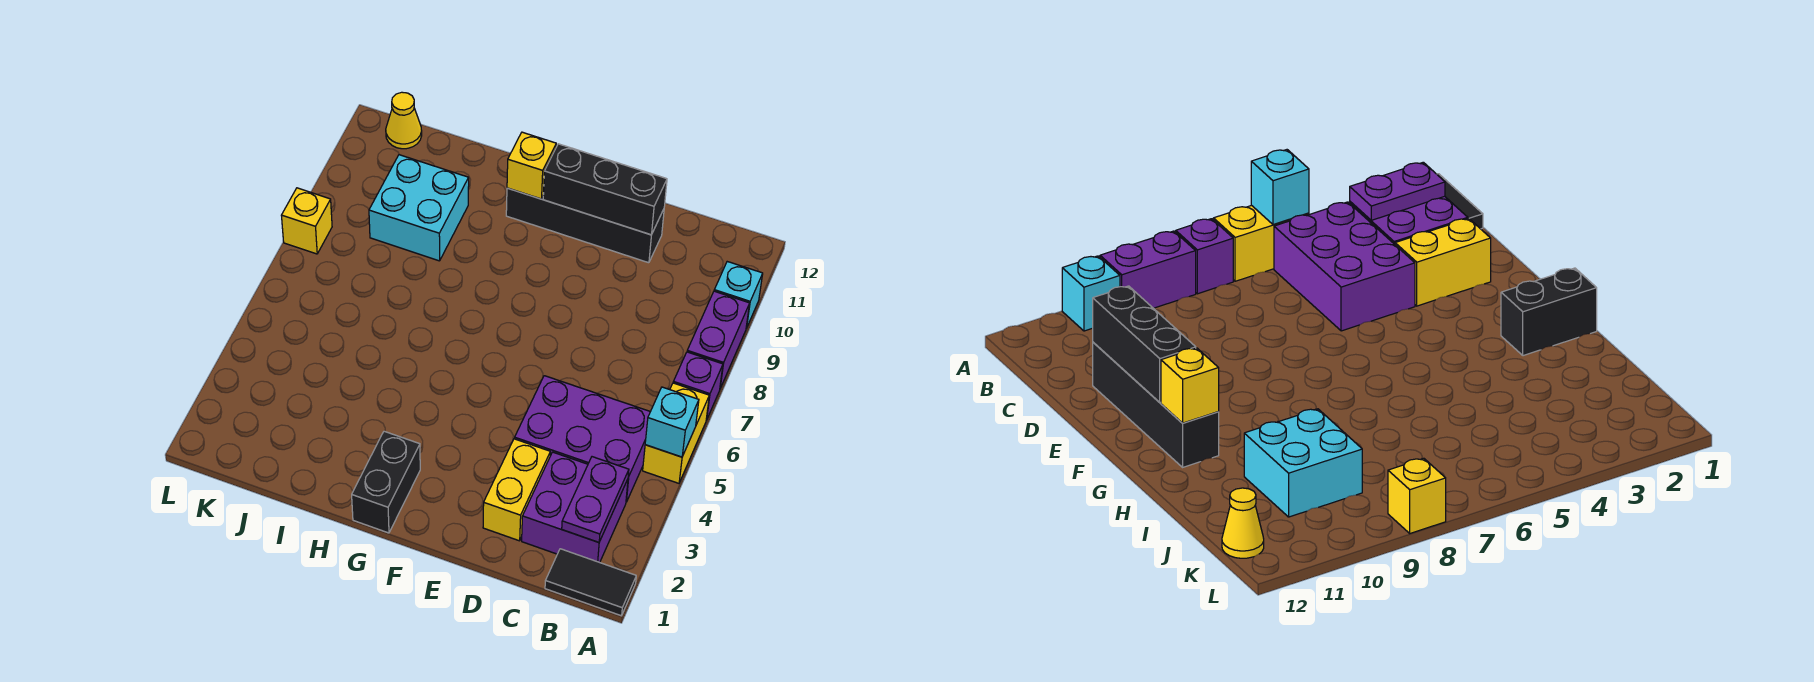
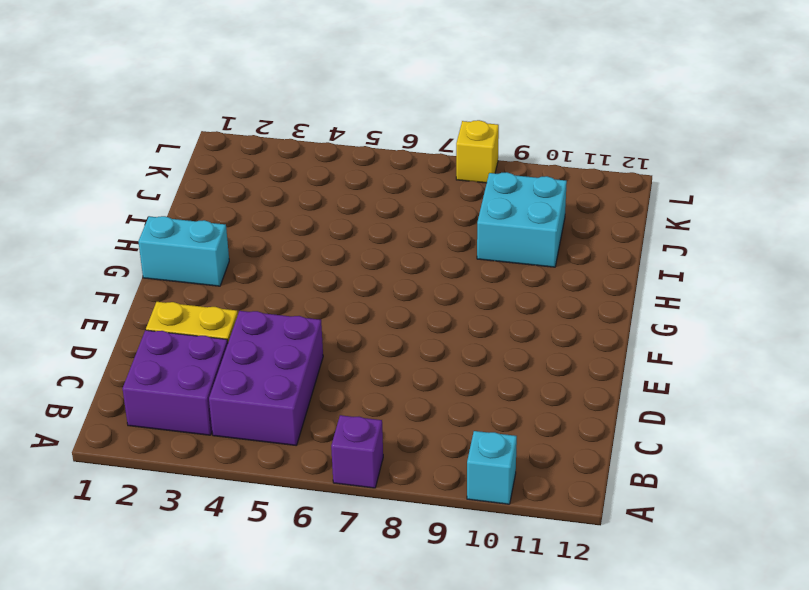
cyan brick G1:G2 level 1 -> black brick G1:G2 level 1
none -> black tile A1:B1 level 1
none -> yellow brick A5:A6 level 1
none -> purple brick A8:A9 level 1

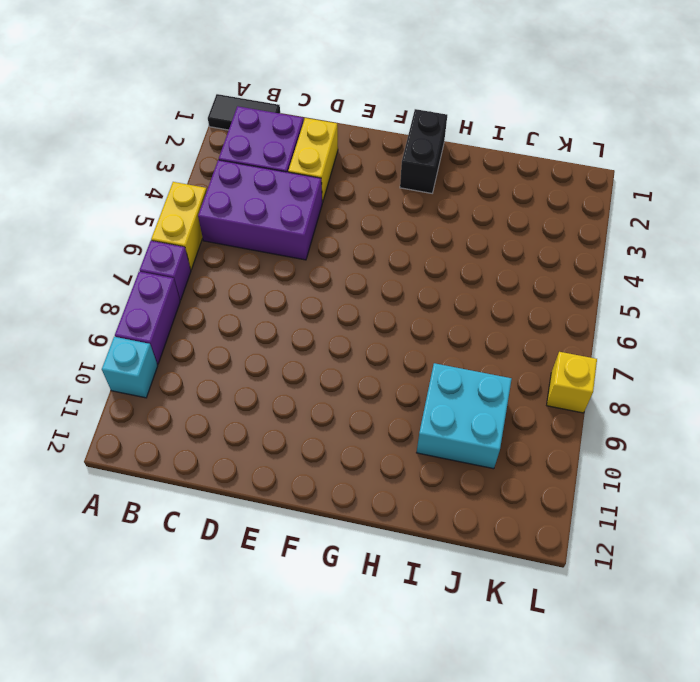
none -> black brick D11:G11 level 1
none -> yellow cone K12 level 1
none -> cyan brick A5 level 2

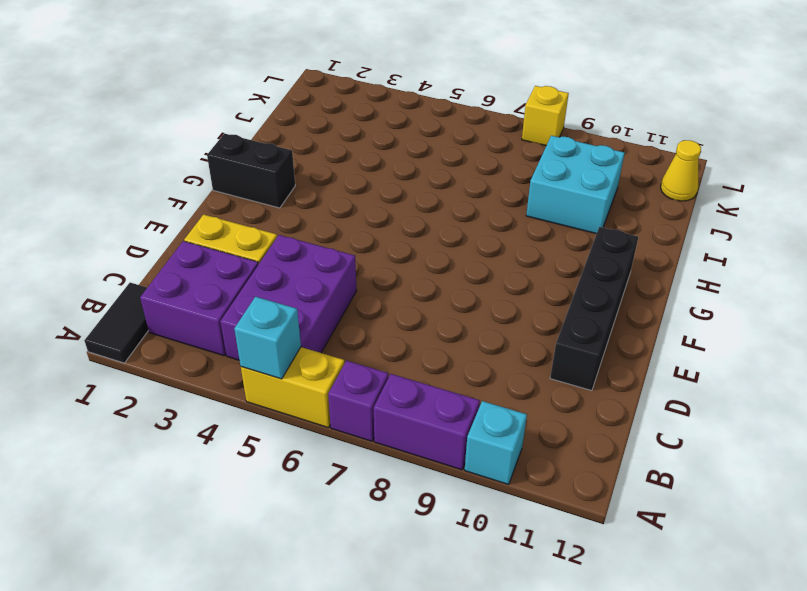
none -> purple plate B2:B3 level 2
none -> black brick D11:F11 level 2
none -> yellow brick G11 level 2

